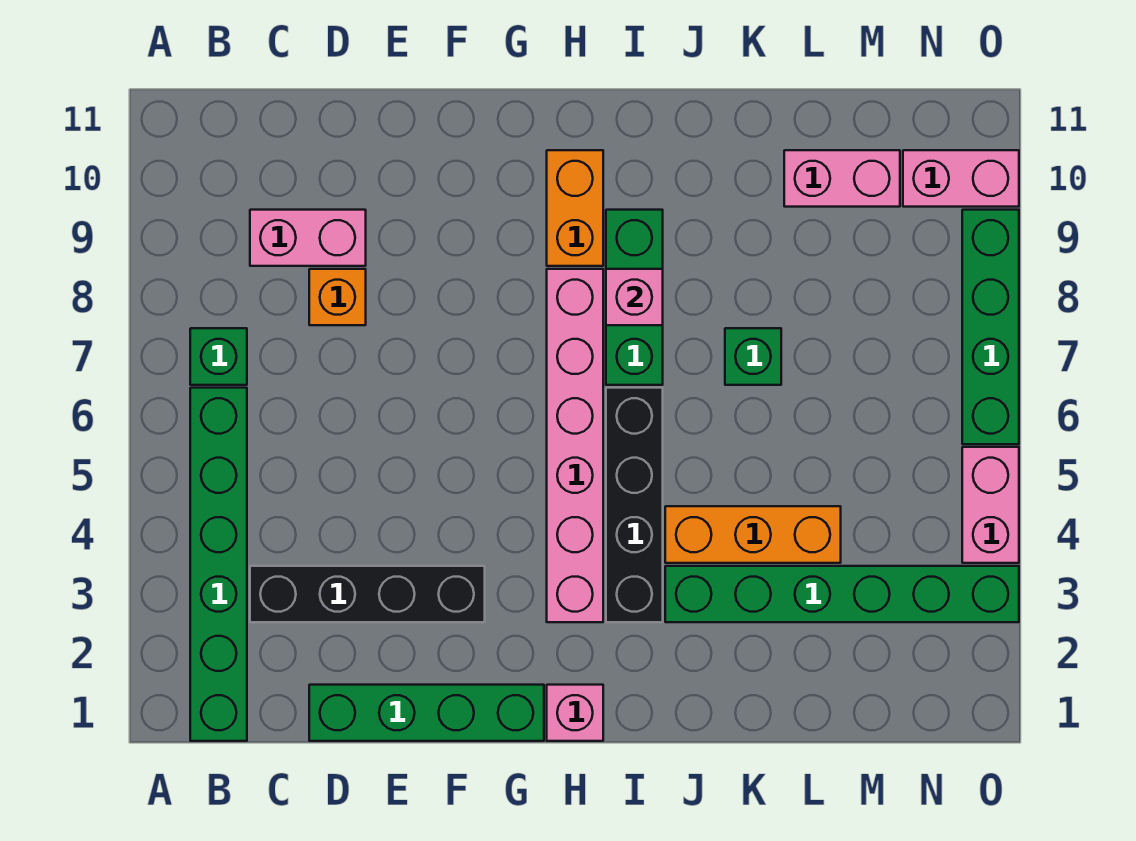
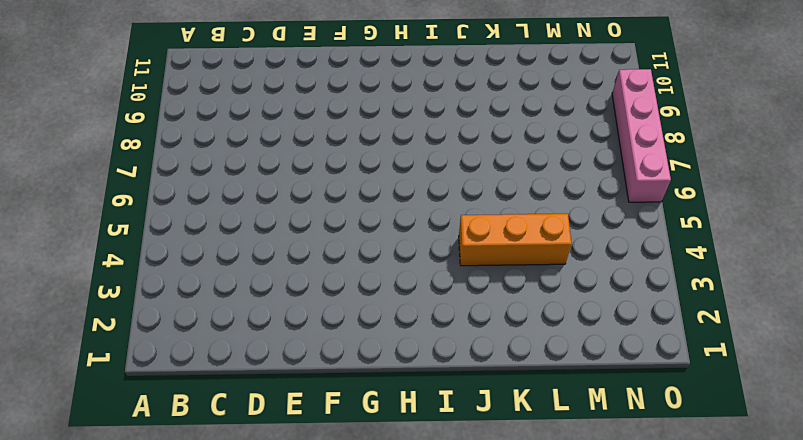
pink brick O6:O9 level 1 -> green brick O6:O9 level 1
none -> green brick B1:B6 level 1
none -> green brick B7 level 1
none -> black brick C3:F3 level 1

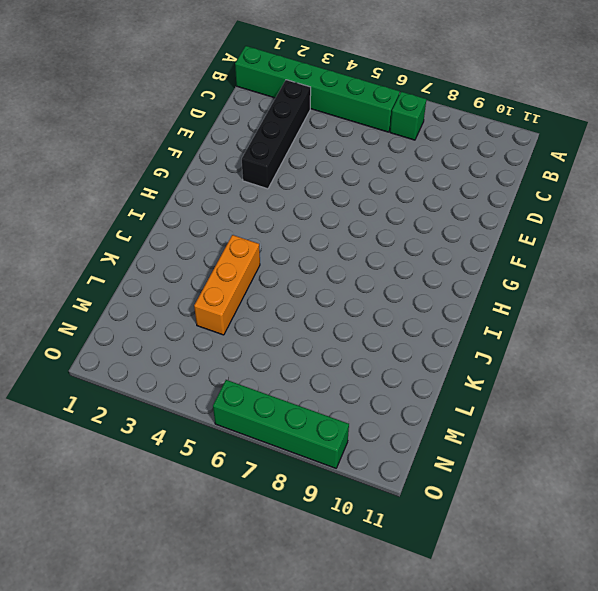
none -> pink brick C9:D9 level 1
none -> green brick D1:G1 level 1
none -> orange brick D8 level 1

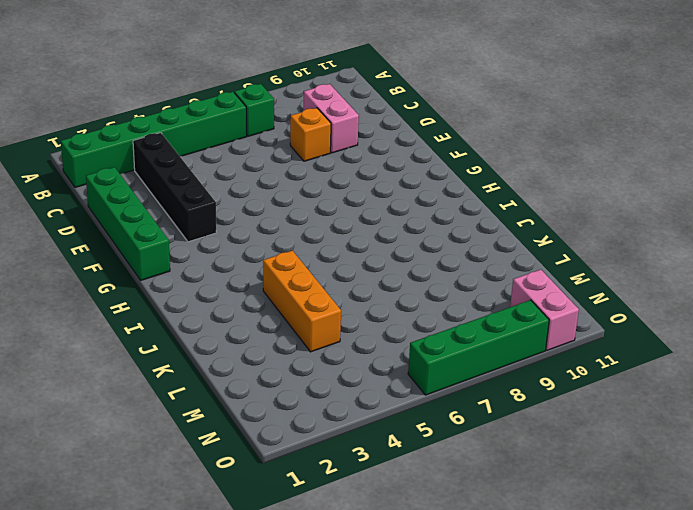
none -> pink brick H1 level 1
none -> pink brick H3:H8 level 1
none -> orange brick H9:H10 level 1

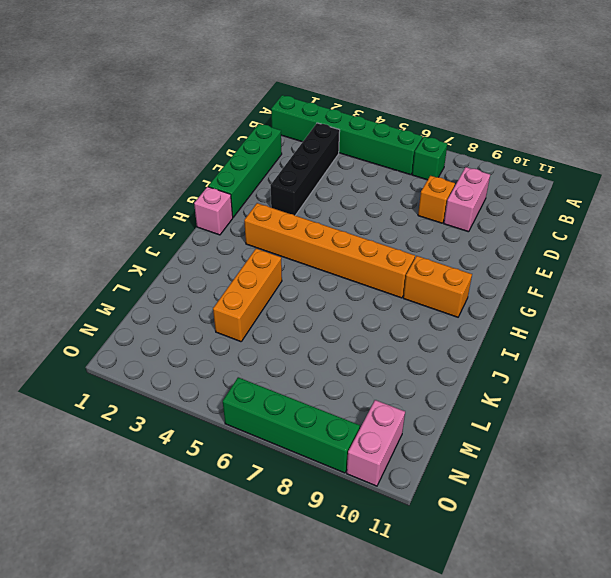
orange brick H3:H8 level 1 -> pink brick H3:H8 level 1
none -> black brick I3:I6 level 1
none -> green brick I7:I9 level 1
none -> green brick J3:O3 level 1

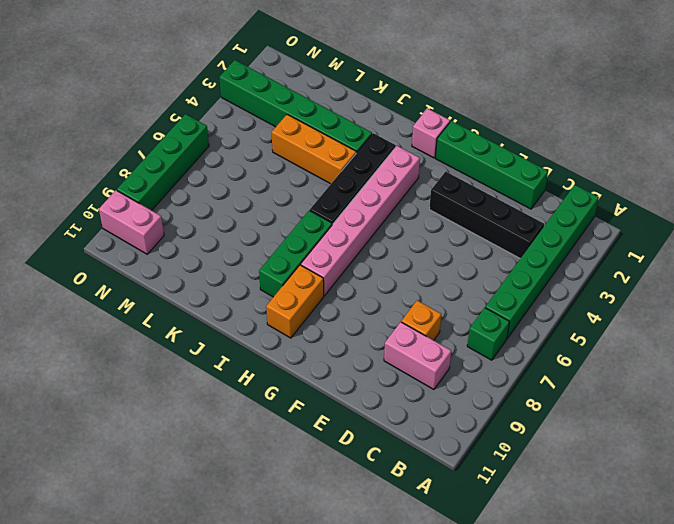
none -> green brick K7 level 1
none -> pink brick L10:M10 level 1
none -> pink brick O4:O5 level 1

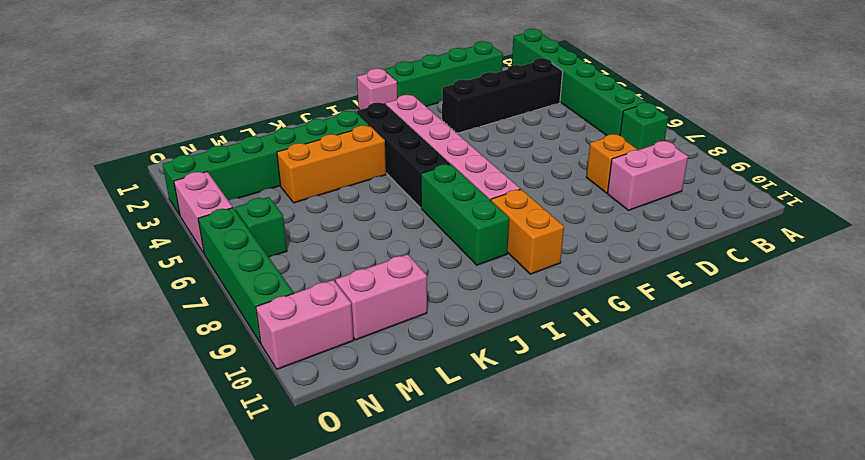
green brick N6 level 1 -> green brick K7 level 1
none -> pink brick I8 level 2

